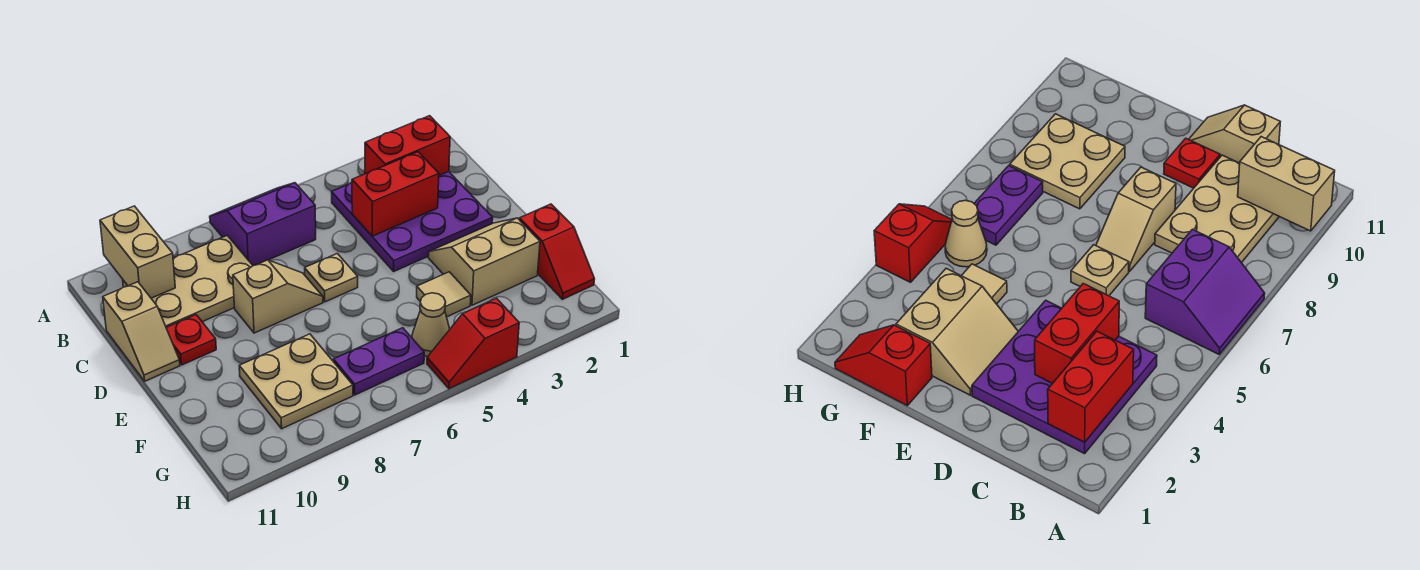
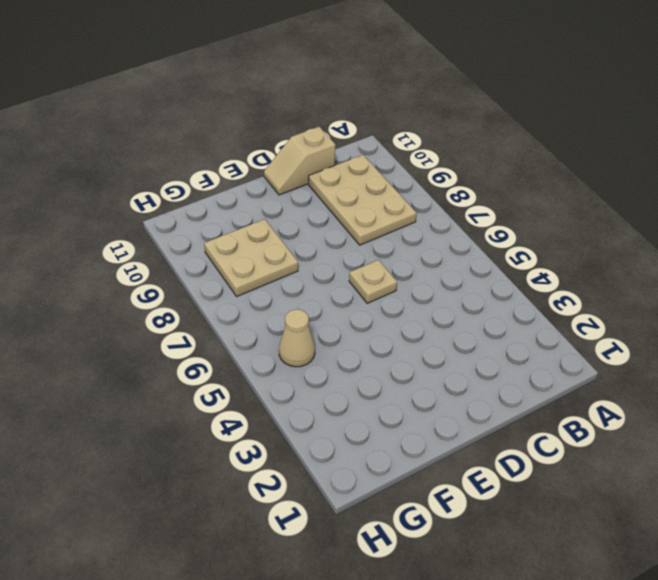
none -> purple slope A6:B7 level 1 top B
none -> purple plate B2:D4 level 1
none -> tan slope D7:D8 level 1 top 8

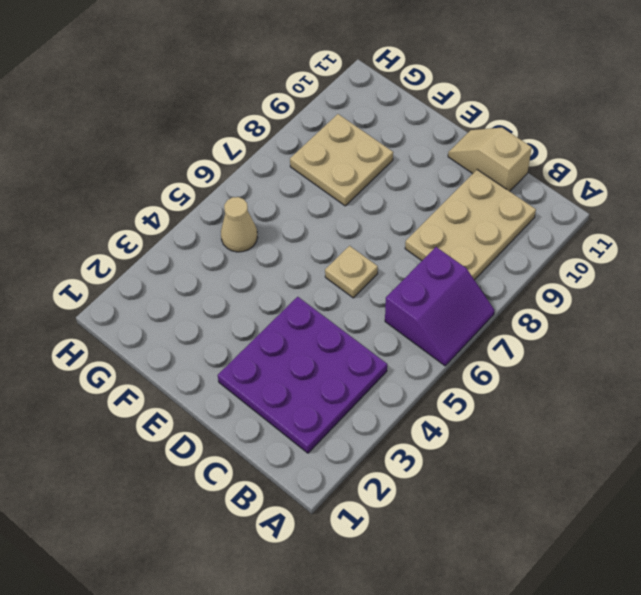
none -> tan slope D7:D8 level 1 top 8
none -> red plate D10 level 1
none -> tan slope E2:F3 level 1 top F

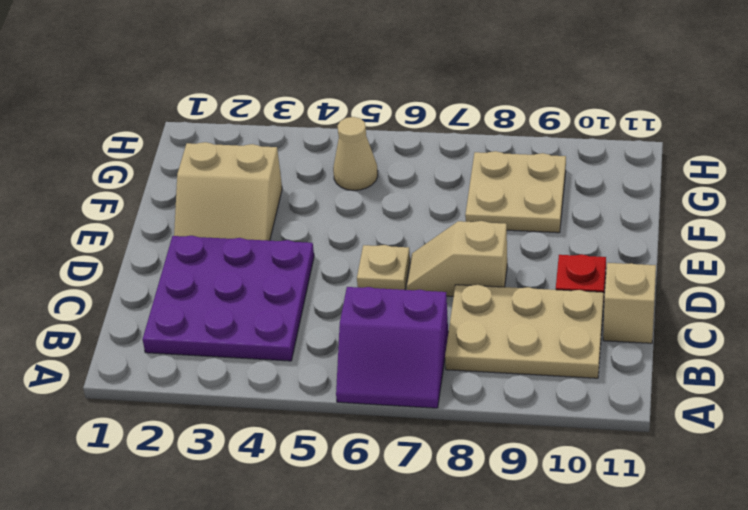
none -> red slope F1:G1 level 1 top F
none -> tan tile F4 level 1
none -> purple plate G6:G7 level 1

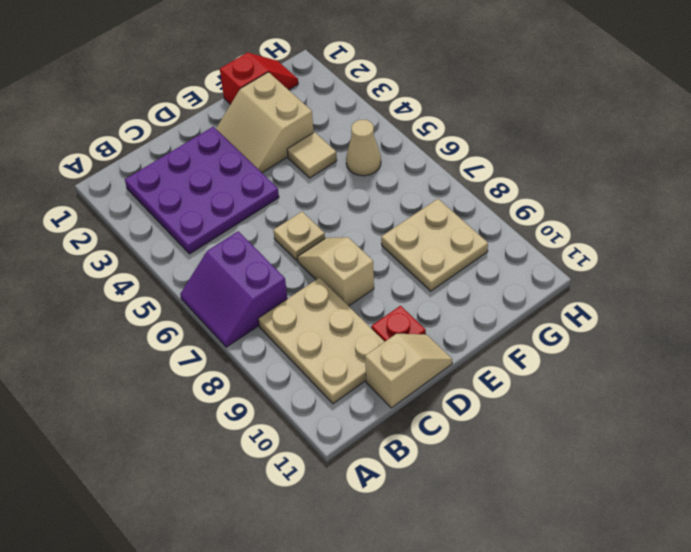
none -> purple plate G6:G7 level 1
none -> red slope H4:H5 level 1 top 4
none -> tan brick A10:B10 level 2

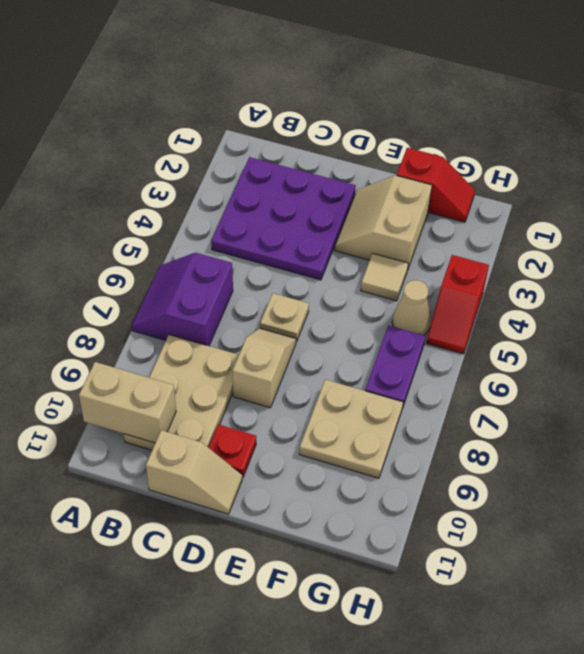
none -> red brick B2:B3 level 2
none -> red brick C3:C4 level 2

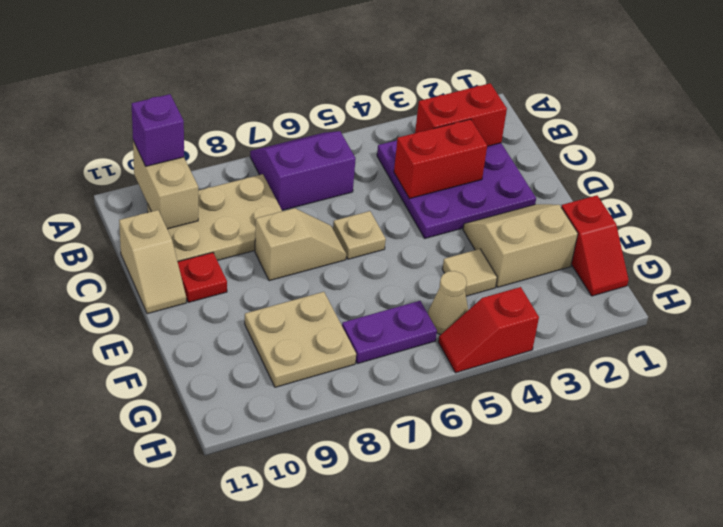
purple brick A10 level 3 -> none

